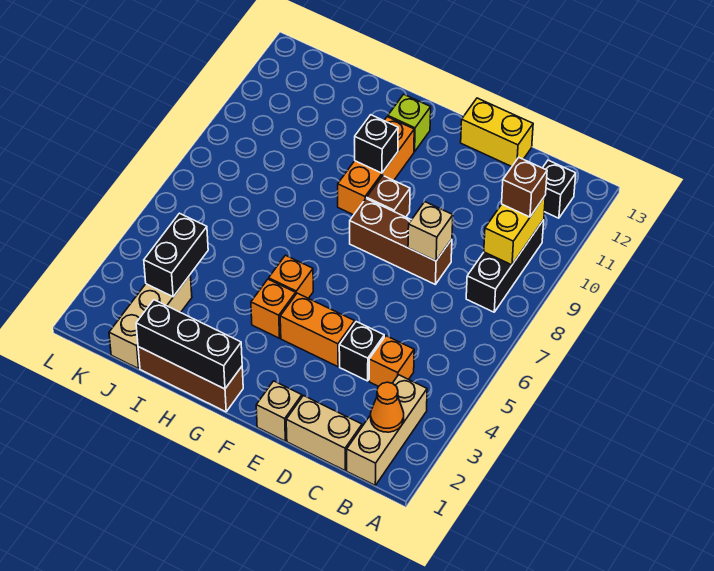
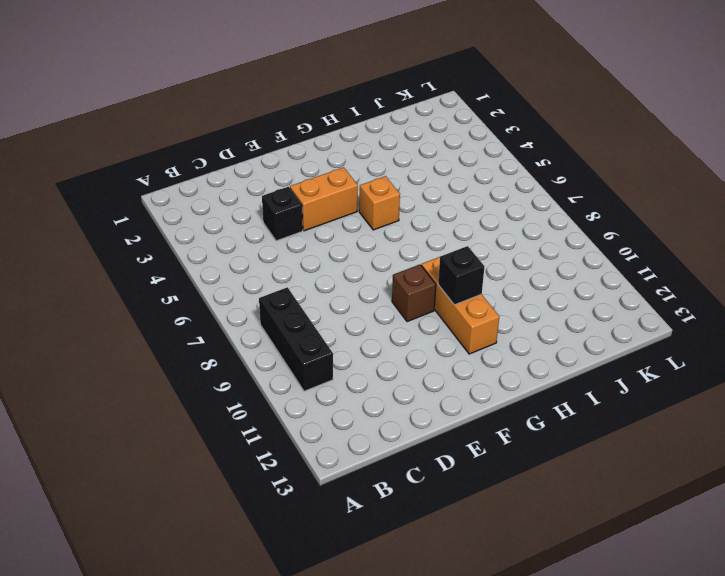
none -> tan brick B1:B3 level 1
none -> black brick B12 level 1
none -> tan brick C1:D1 level 1

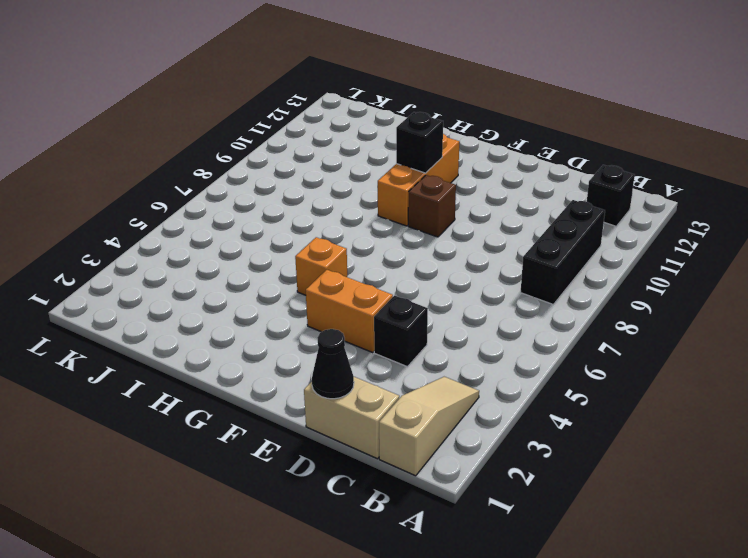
tan slope B1:B3 level 1 top 1 -> tan brick B1:B3 level 1
black cone D1 level 2 -> none
none -> orange brick C4 level 1
none -> brown brick D8:F8 level 1
none -> yellow brick D13:E13 level 1

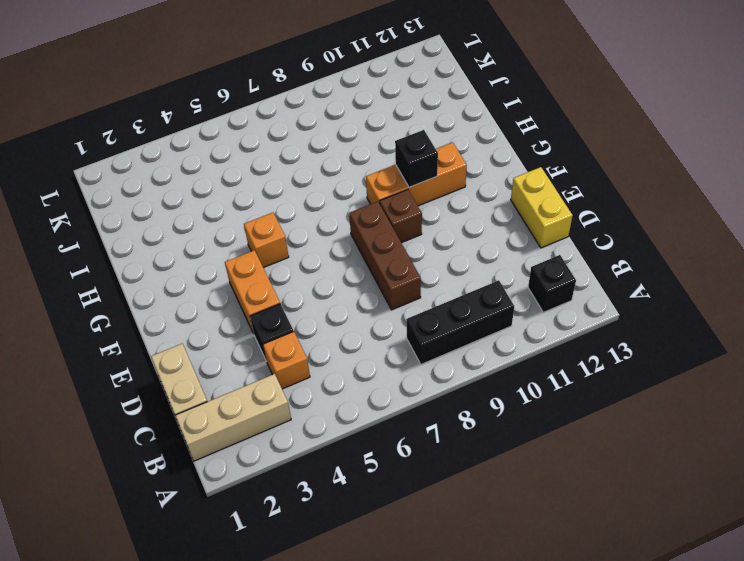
none -> tan brick E1 level 1
none -> brown brick G1:I1 level 1
none -> orange brick G4 level 1

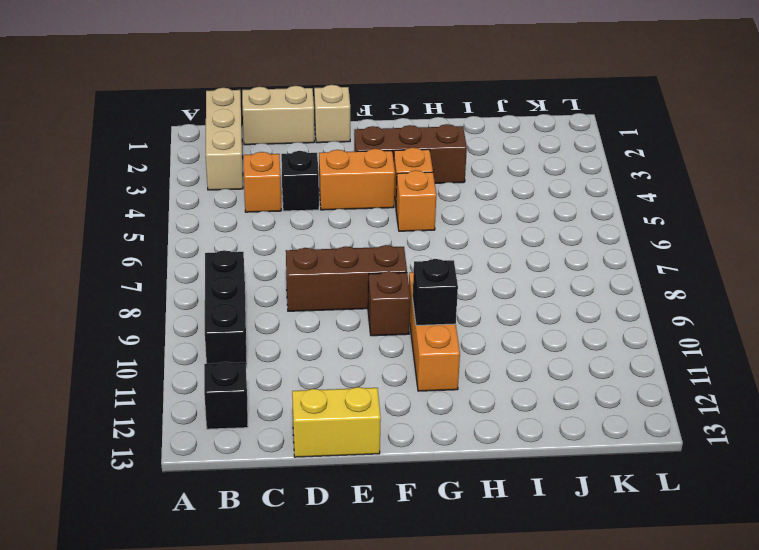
brown brick F3:H3 level 1 -> brown brick G1:I1 level 1
none -> lime brick G12 level 1
none -> tan brick J1:J3 level 1
none -> orange cone B2 level 2

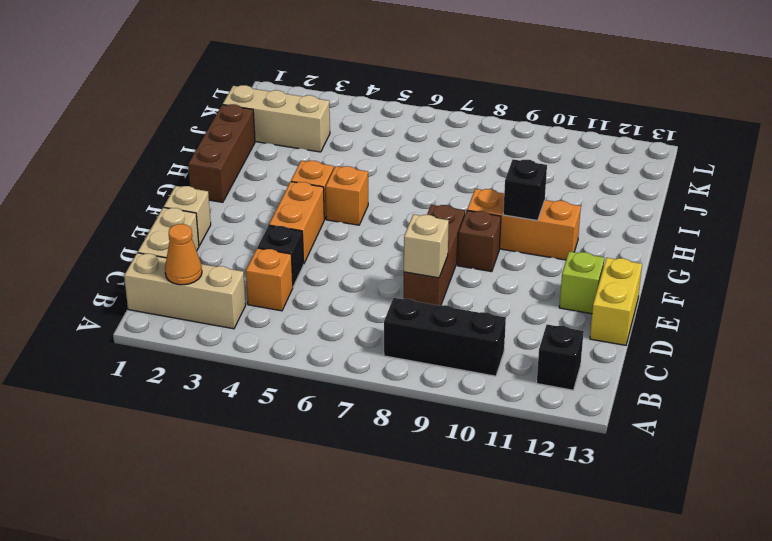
lime brick E12 level 1 -> lime brick G12 level 1
none -> yellow brick B9:B10 level 2
none -> black brick G1:I1 level 2
none -> black brick J3:J4 level 2

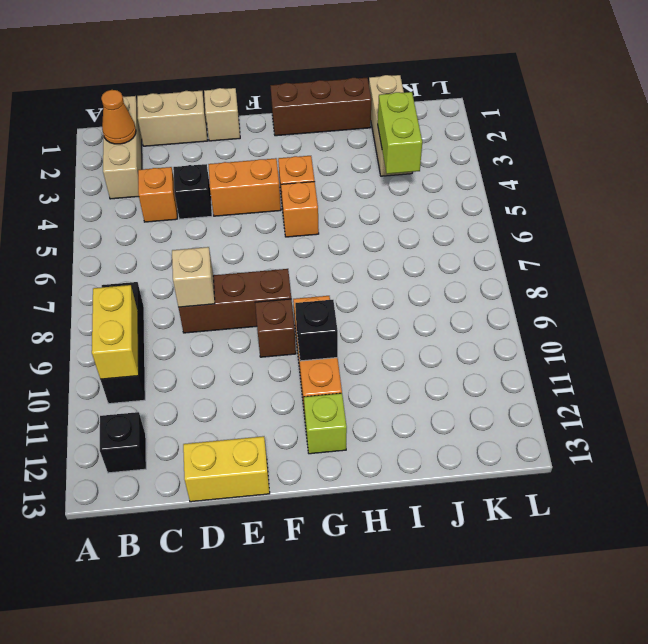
lime brick J3:J4 level 2 -> black brick J3:J4 level 2
none -> black brick G1:I1 level 2
none -> brown brick B10 level 3

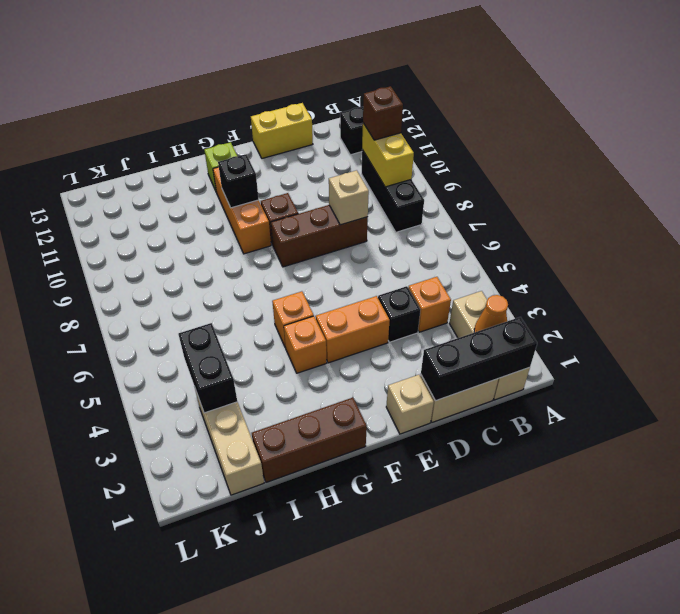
black brick B1:D1 level 2 -> black brick G1:I1 level 2

